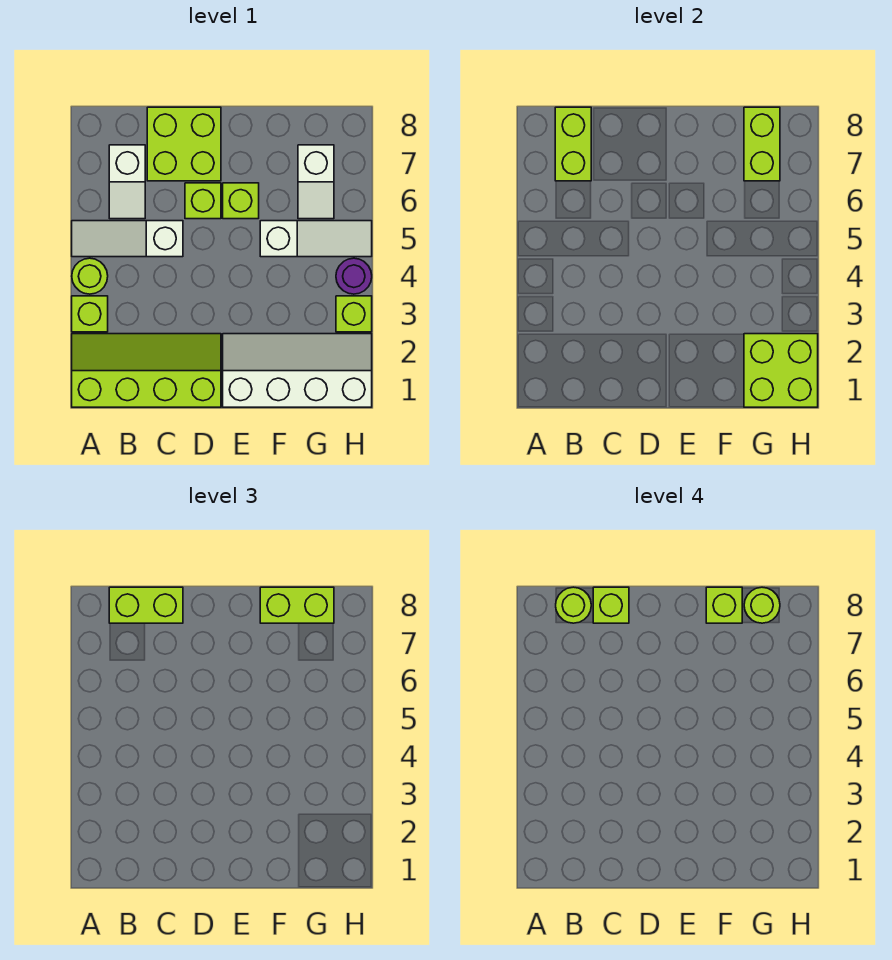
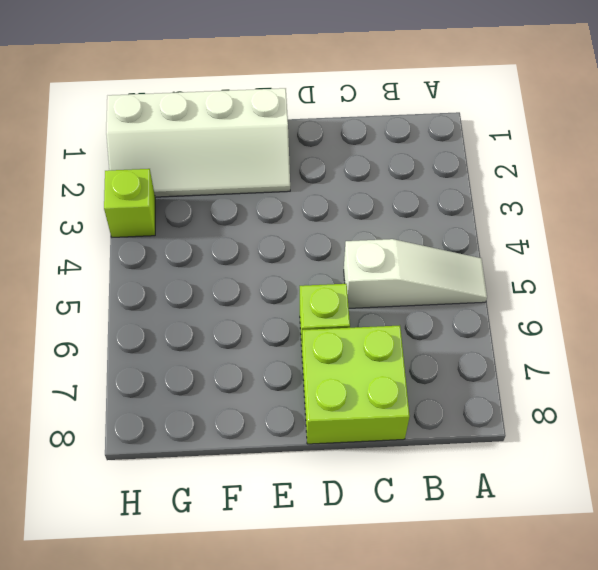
none -> lime slope A1:D2 level 1 top 1
none -> lime brick A3 level 1
none -> lime round brick A4 level 1

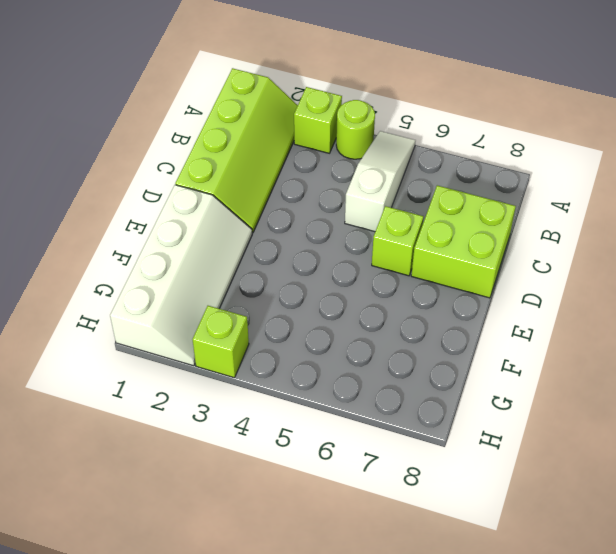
none -> white slope B6:B7 level 1 top 7
none -> lime brick E6 level 1
none -> white slope F5:H5 level 1 top F

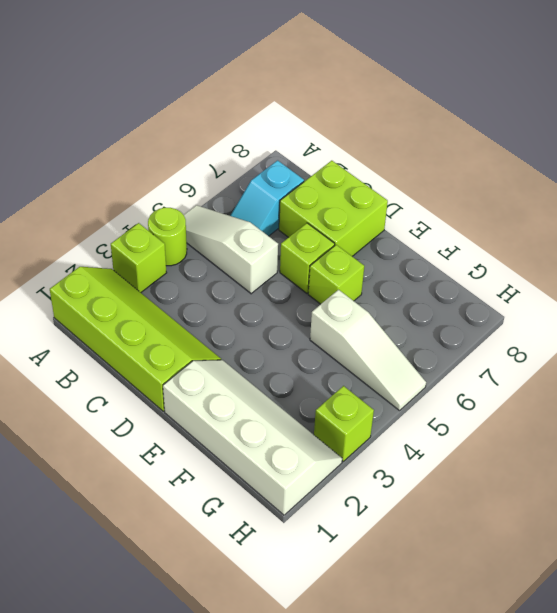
cyan slope B6:B7 level 1 top 7 -> white slope B6:B7 level 1 top 7
none -> white slope G6:G7 level 1 top 7
none -> purple round brick H4 level 1
none -> lime brick B7:B8 level 2

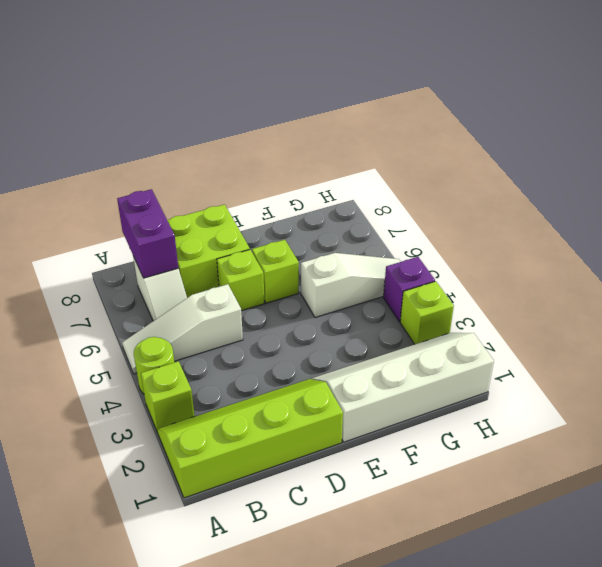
purple brick B7:B8 level 2 -> lime brick B7:B8 level 2
purple brick H4 level 1 -> purple round brick H4 level 1
none -> white slope G6:G7 level 1 top 7
none -> lime brick G1:H2 level 2
none -> lime brick G7:G8 level 2

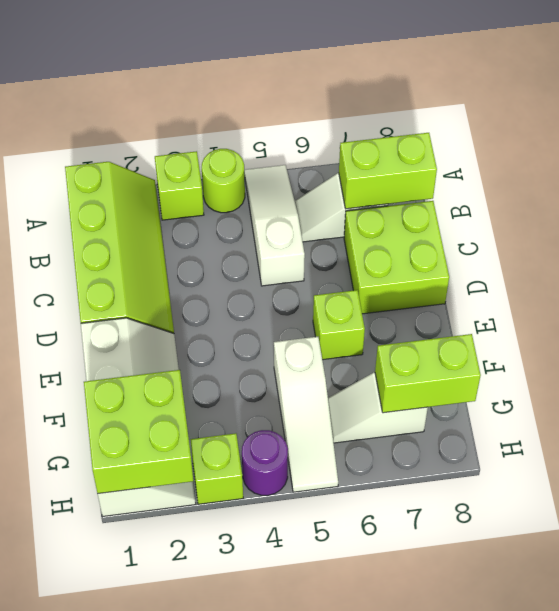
none -> lime brick D6 level 1
none -> lime brick B8:C8 level 3
none -> lime brick F8:G8 level 3

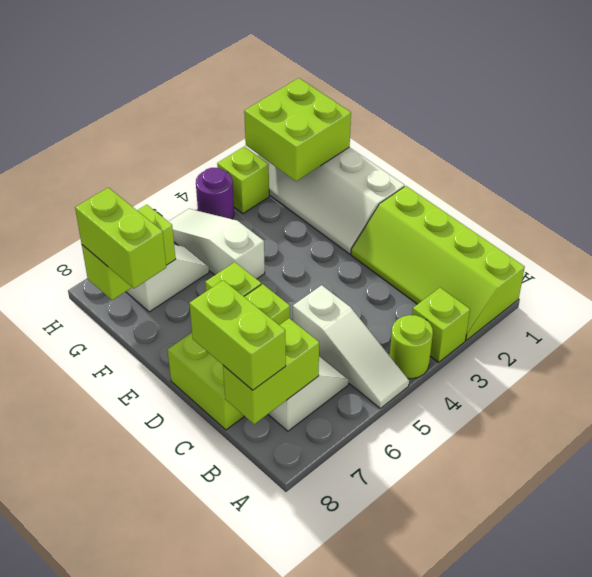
none -> lime round brick B8 level 4
none -> lime brick C8 level 4
none -> lime brick F8 level 4

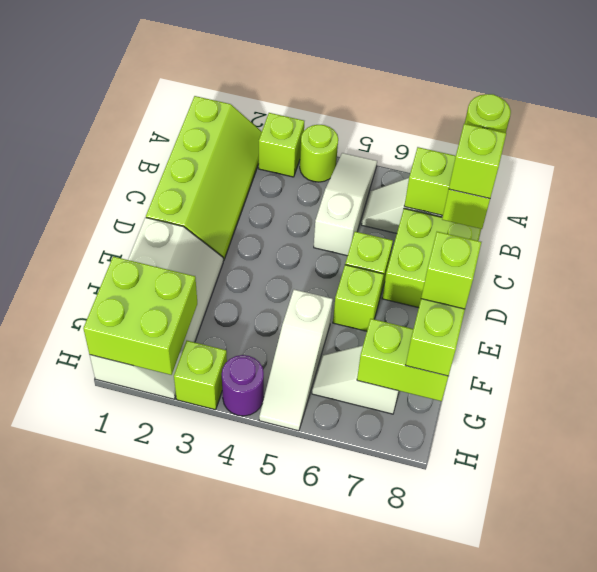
none -> lime round brick G8 level 4

